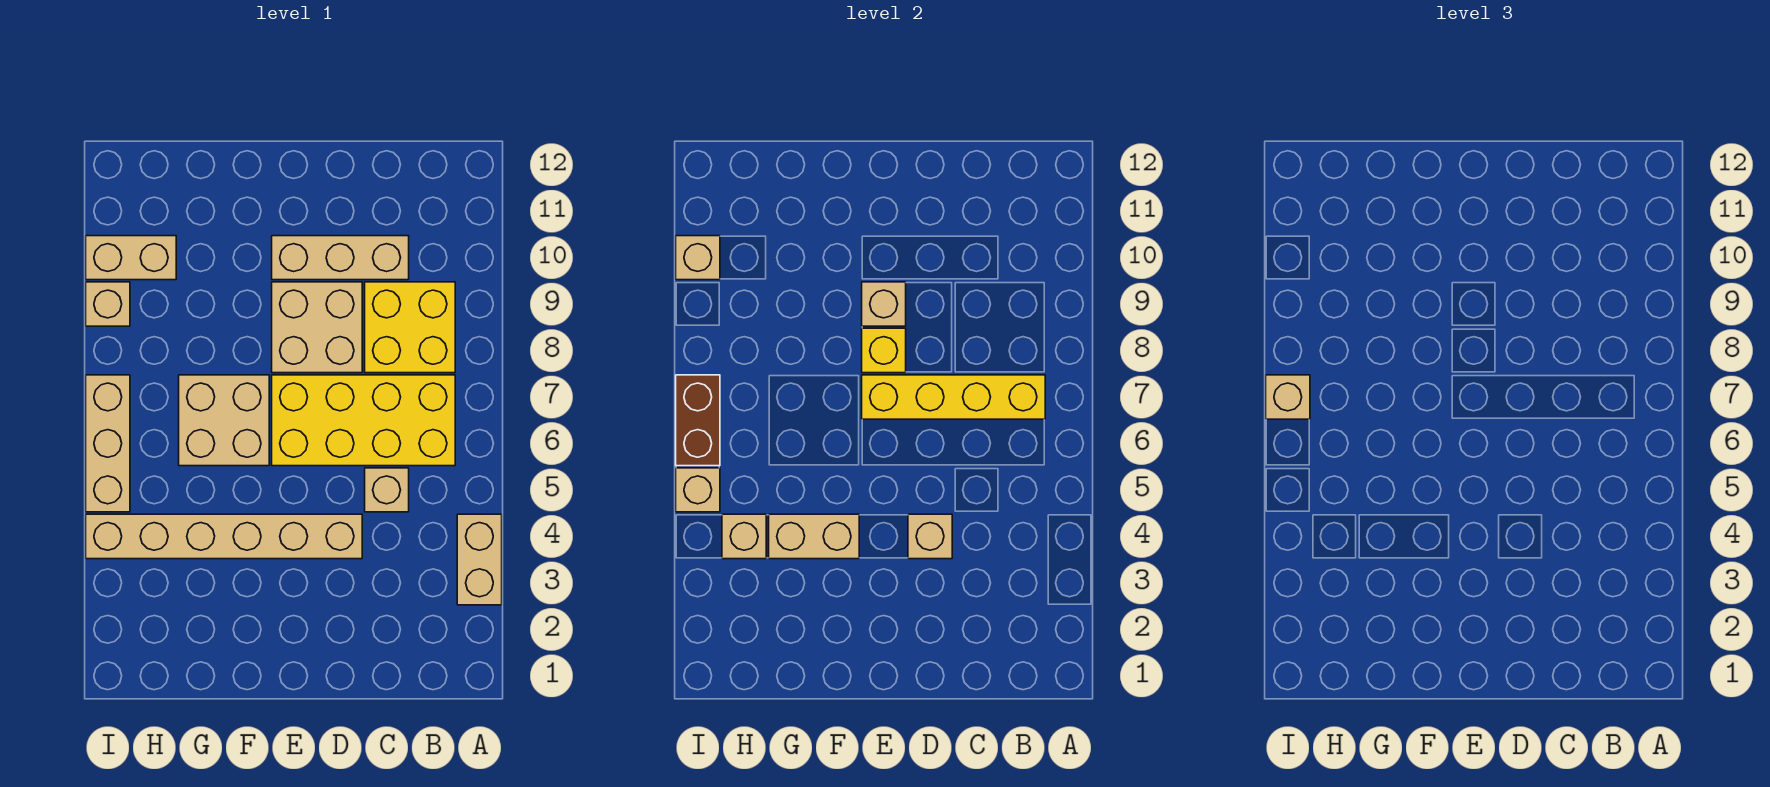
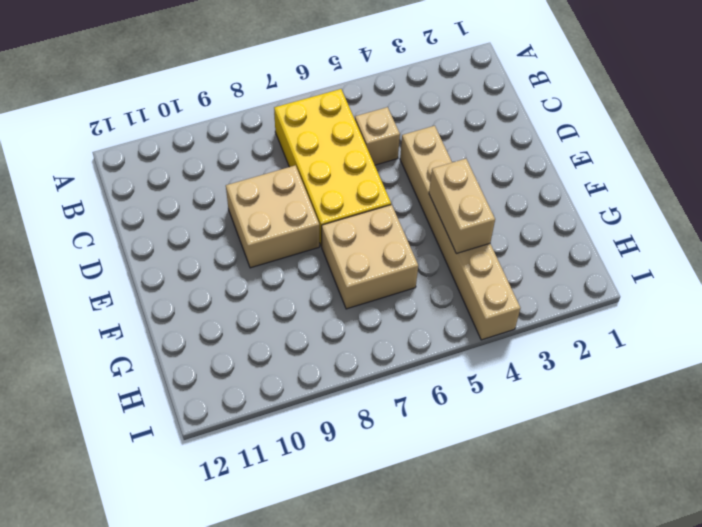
none -> tan brick A3:A4 level 1
none -> yellow brick B8:C9 level 1
none -> tan brick C10:E10 level 1

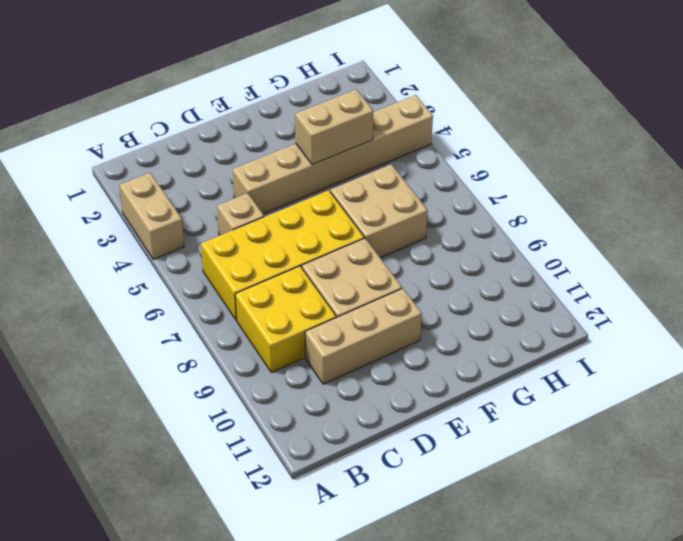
none -> tan brick H10:I10 level 1
none -> tan brick I5:I7 level 1
none -> tan brick I9 level 1

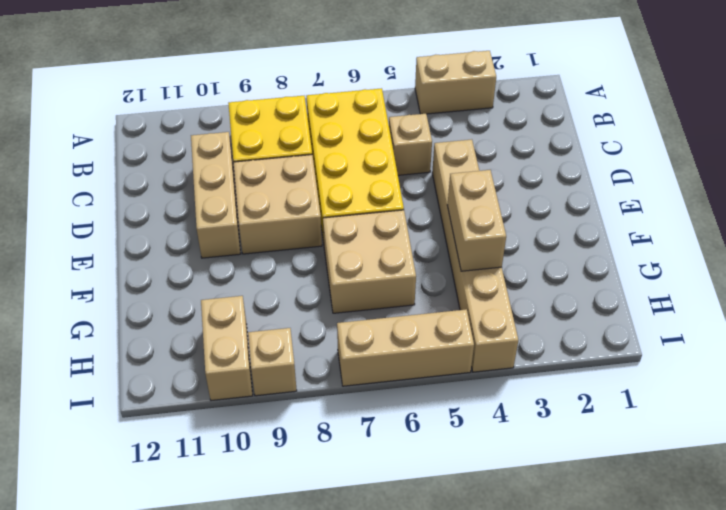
none -> yellow brick B7:E7 level 2
none -> tan brick D4 level 2
none -> yellow brick E8 level 2

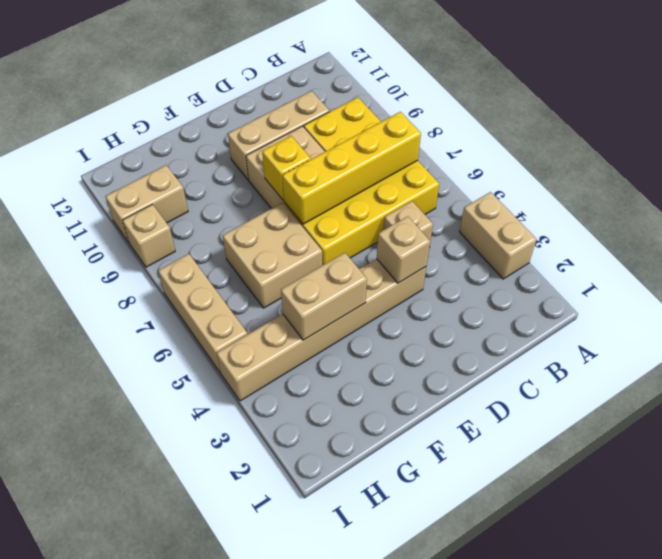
none -> tan brick E9 level 2
none -> tan brick H4 level 2
none -> tan brick I5 level 2

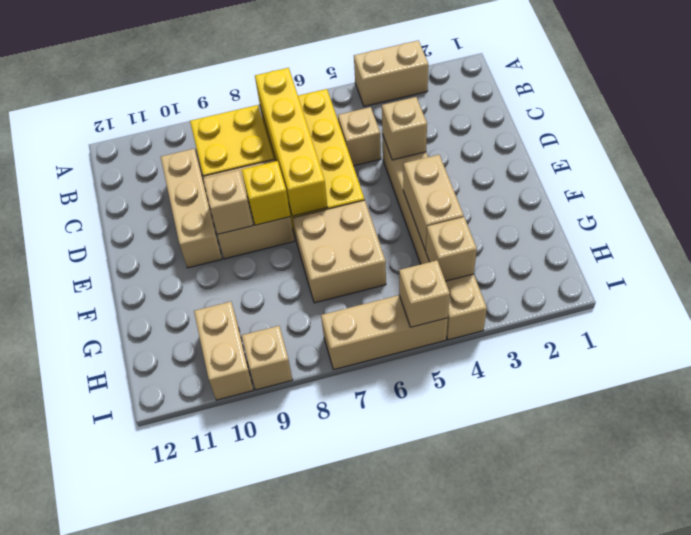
none -> brown brick I6:I7 level 2
none -> tan brick I10 level 2
none -> tan brick I7 level 3

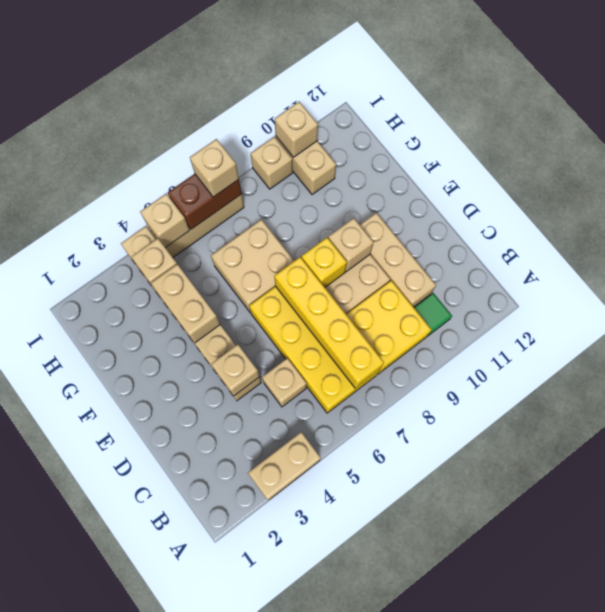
green tile B10 level 1 -> none

